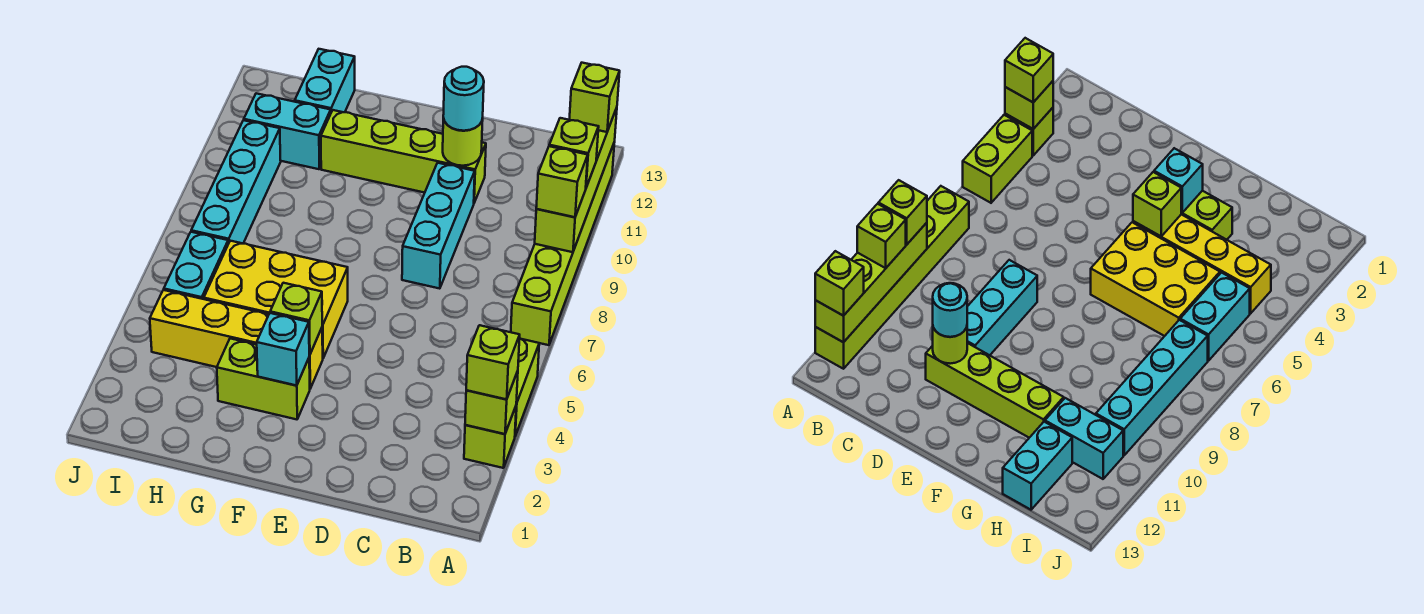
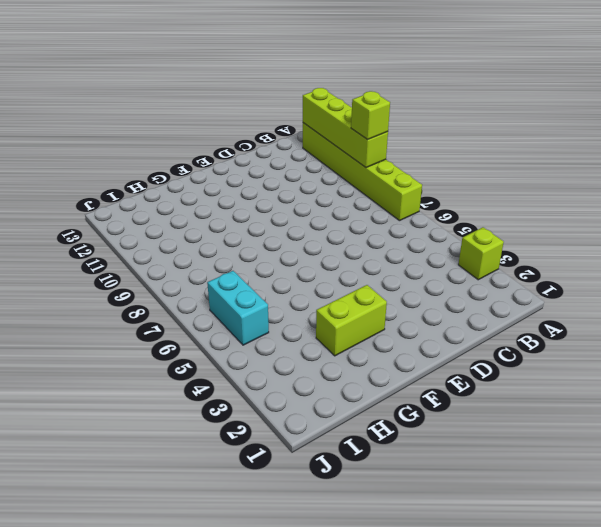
none -> lime brick A4:A5 level 1
none -> cyan brick D8:D10 level 1
none -> lime brick D11:G11 level 1

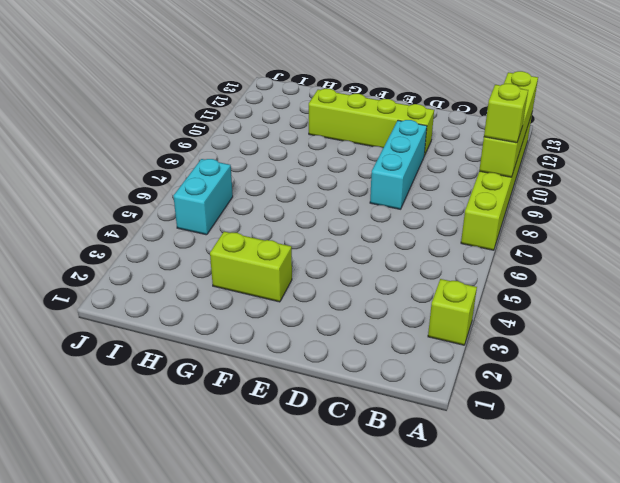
none -> lime brick A4:A5 level 1
none -> yellow brick F4:I4 level 1
none -> yellow brick F5:H6 level 1

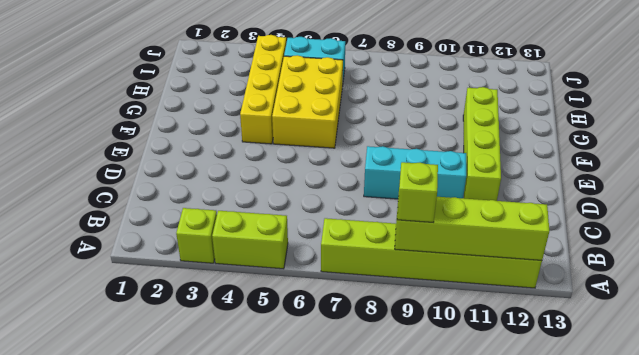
none -> lime brick F3:G3 level 1
none -> cyan brick H11:I11 level 1
none -> cyan brick H12:H13 level 1

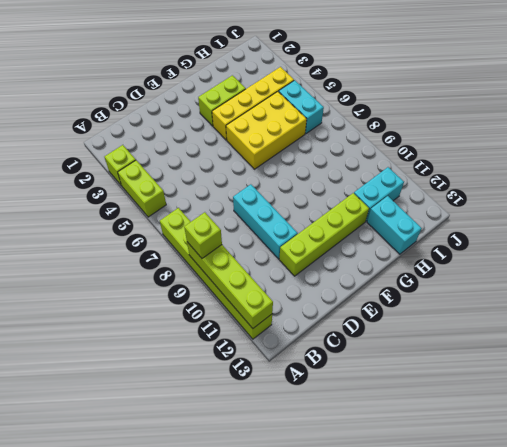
none -> cyan brick I7:I10 level 1
none -> lime brick A3 level 2
none -> lime round brick D11 level 2

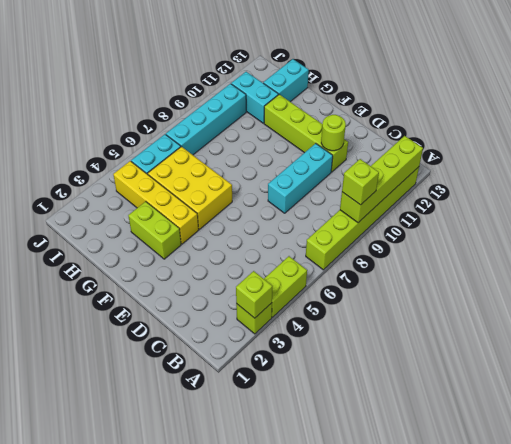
none -> cyan brick F3 level 2
none -> lime brick F4 level 2
none -> lime brick A3 level 3

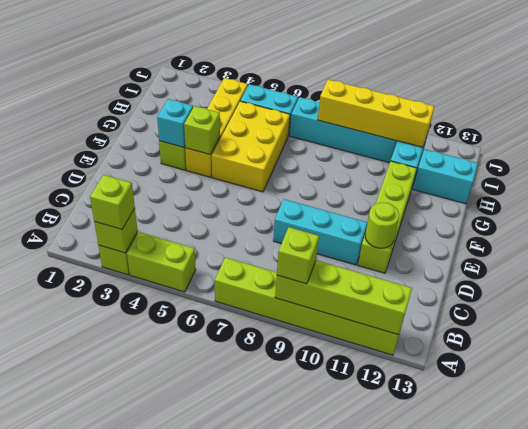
yellow brick I8:I11 level 2 -> none
none -> lime brick A10 level 3
none -> lime brick A12 level 3
none -> cyan round brick D11 level 3

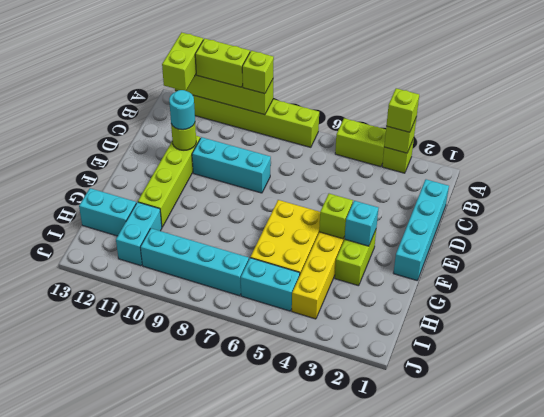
lime brick A10:A11 level 3 -> lime brick A10 level 3
lime brick A12:B12 level 3 -> lime brick A12 level 3
cyan brick C1:F1 level 1 -> none

